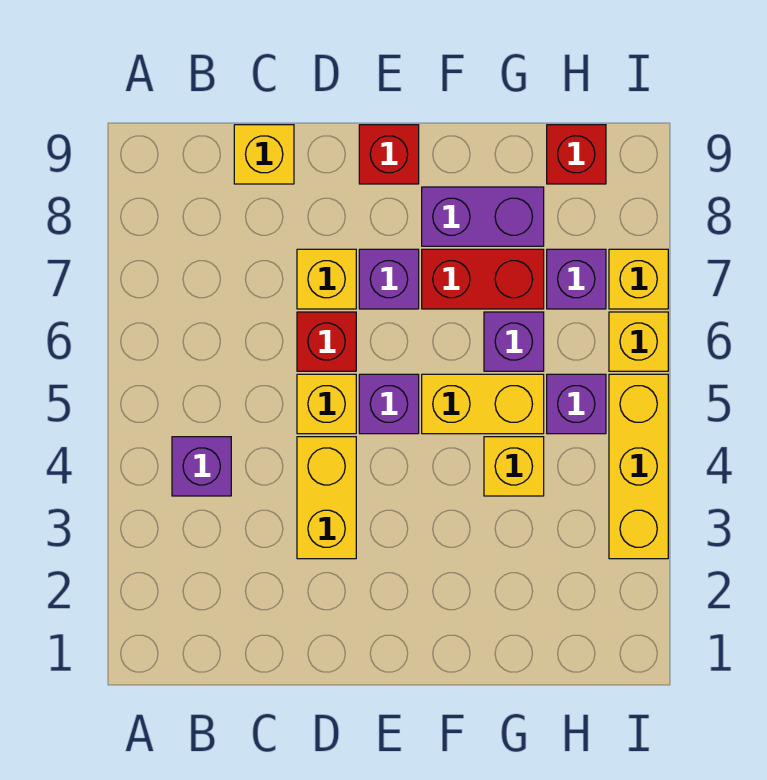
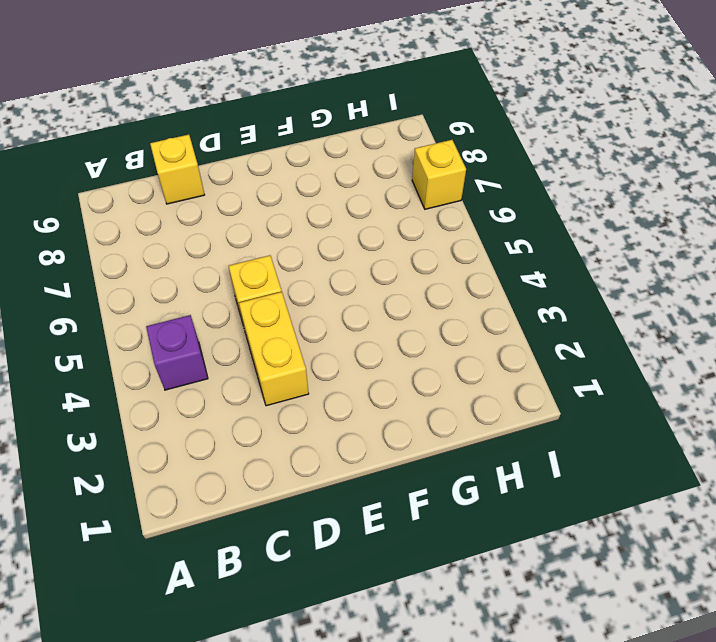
none -> red brick D6 level 1
none -> yellow brick D7 level 1
none -> purple brick E5 level 1

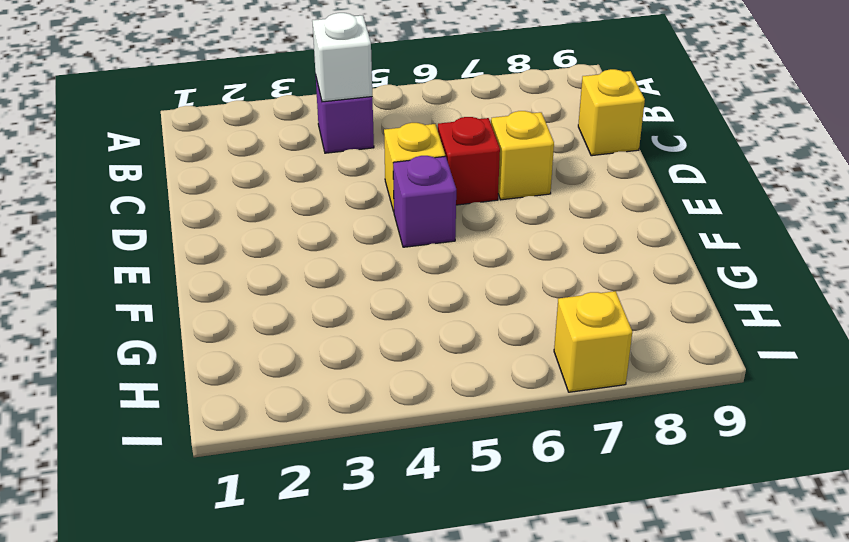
white brick B4 level 2 -> none
none -> yellow brick D3:D4 level 1
none -> purple brick E7 level 1
none -> red brick E9 level 1

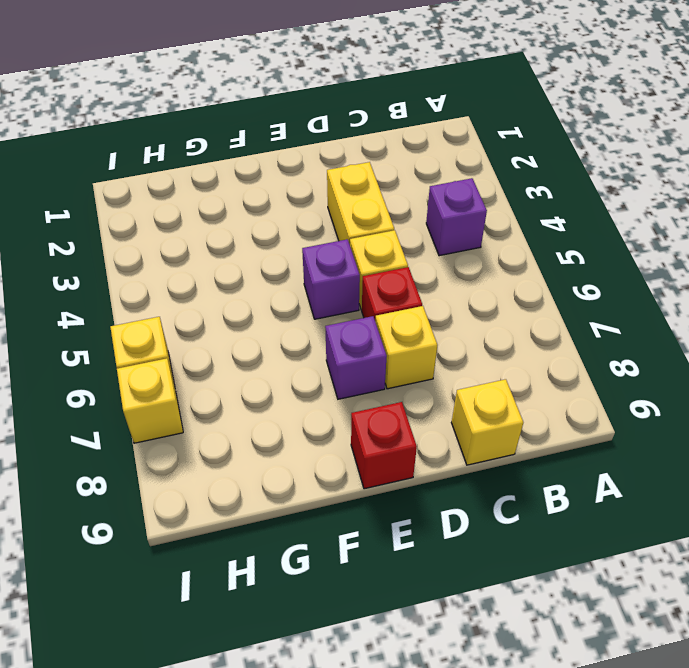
none -> yellow brick F5:G5 level 1
none -> red brick F7:G7 level 1
none -> purple brick F8:G8 level 1

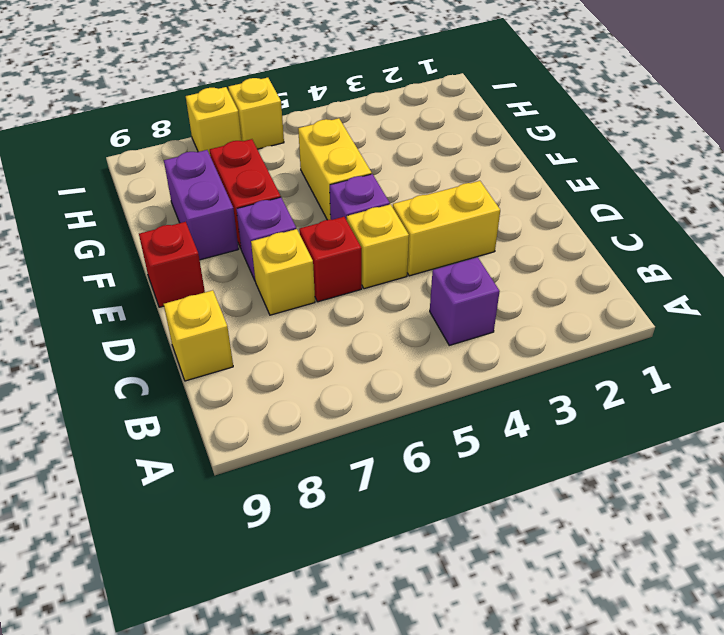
none -> yellow brick G4 level 1
none -> purple brick G6 level 1
none -> purple brick H5 level 1

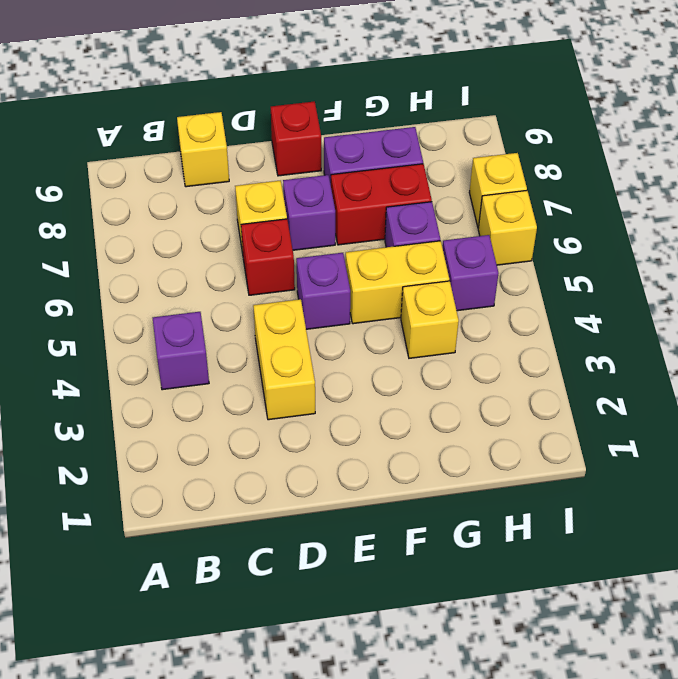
none -> yellow brick D5 level 1
none -> purple brick H7 level 1
none -> red brick H9 level 1

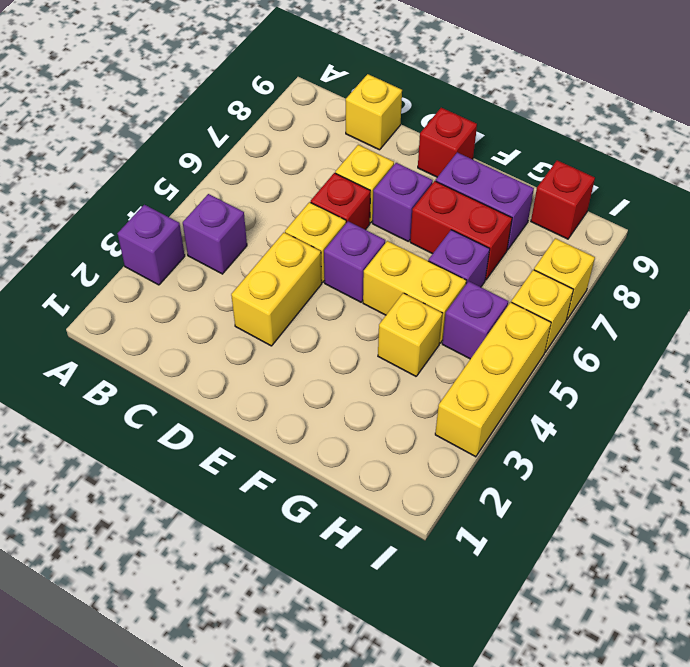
purple brick A3 level 1 -> purple brick H7 level 1

